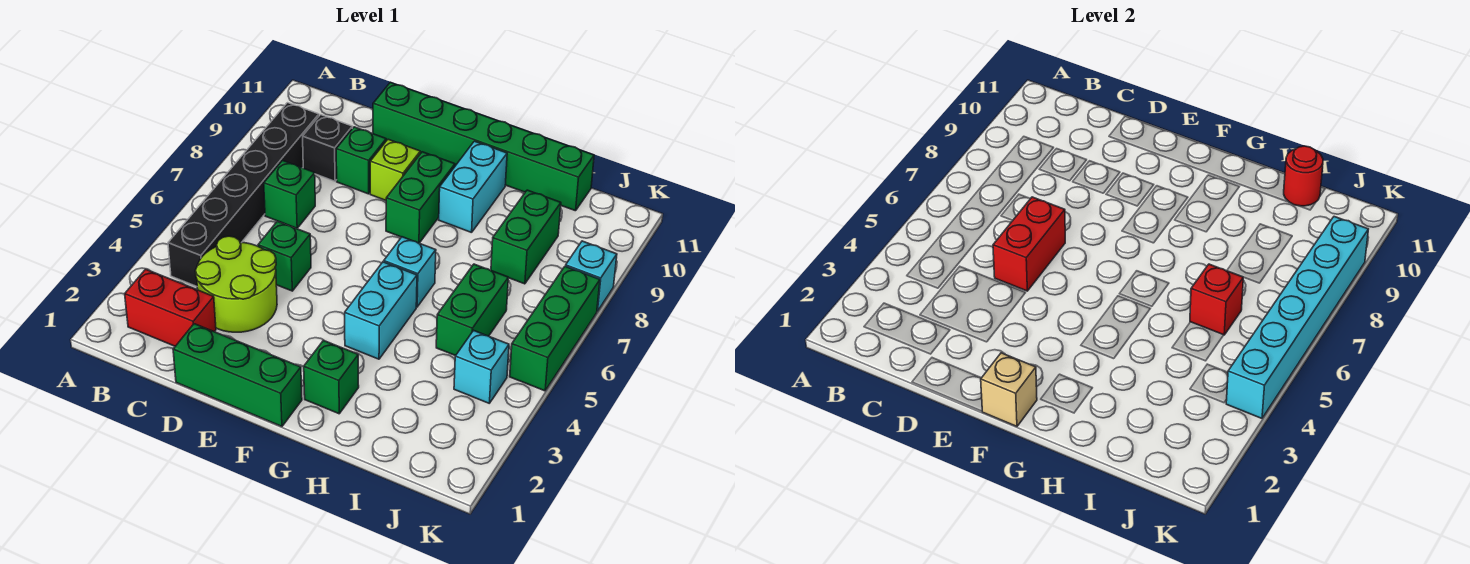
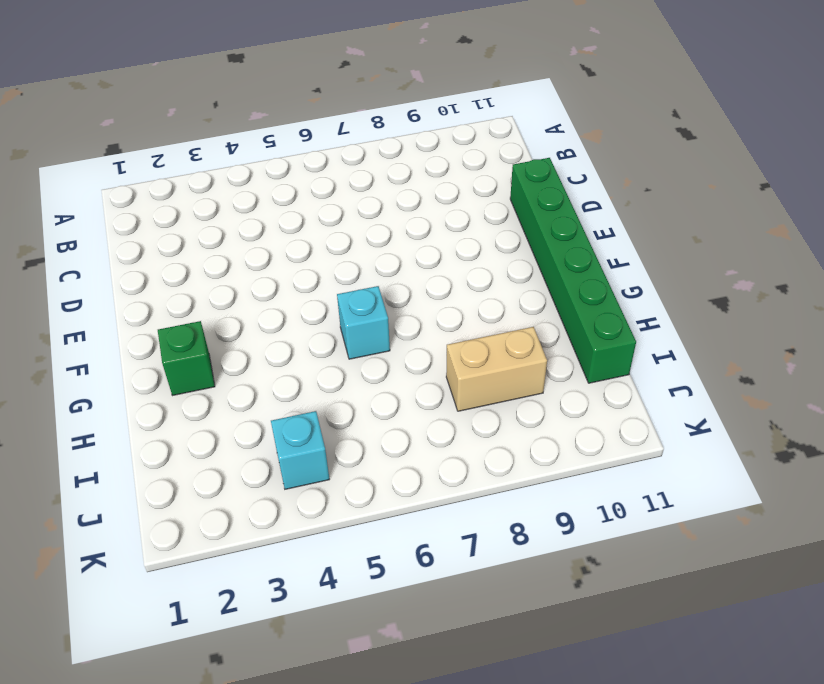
tan brick I8:I9 level 1 -> green brick I8:I9 level 1
none -> red brick B2:C2 level 1
none -> black brick B4:B9 level 1
none -> lime round brick C3:D4 level 1

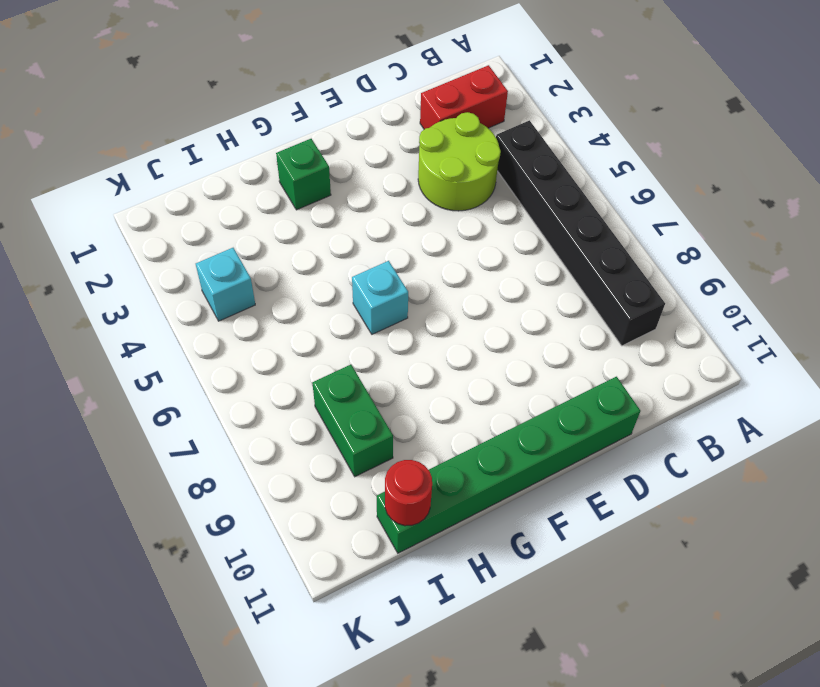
none -> green brick C7 level 1
none -> black brick C9 level 1
none -> green brick D1:F1 level 1

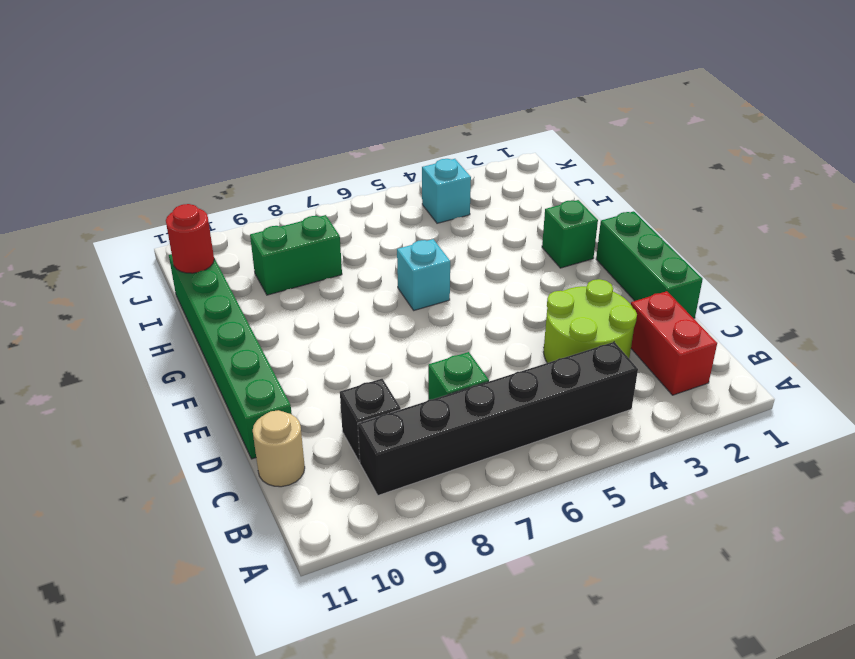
tan round brick C11 level 1 -> none
none -> green brick D5 level 1
none -> green brick D9 level 1
none -> lime brick E9 level 1

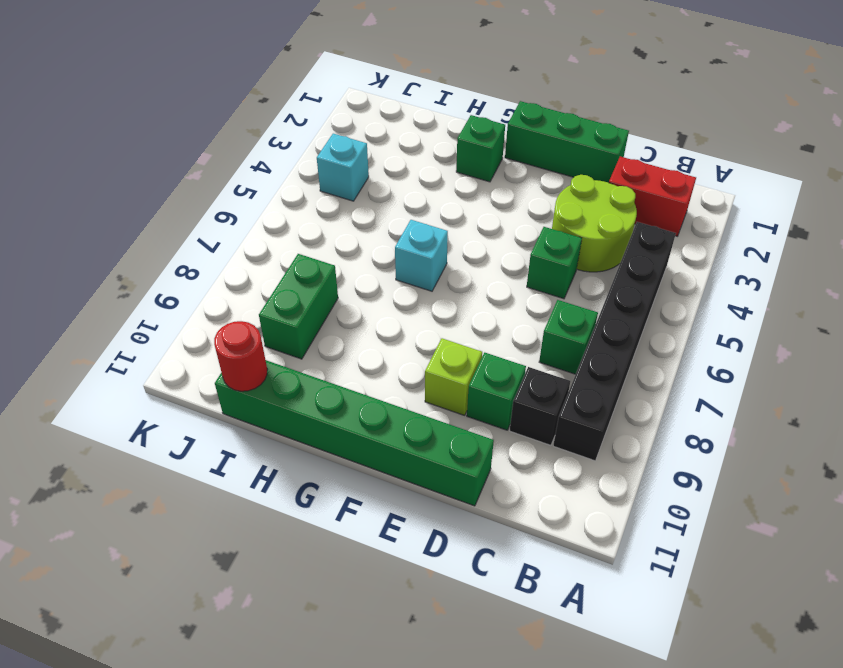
none -> green brick F8:F9 level 1
none -> cyan brick G4:G5 level 1
none -> cyan brick G9:G10 level 1

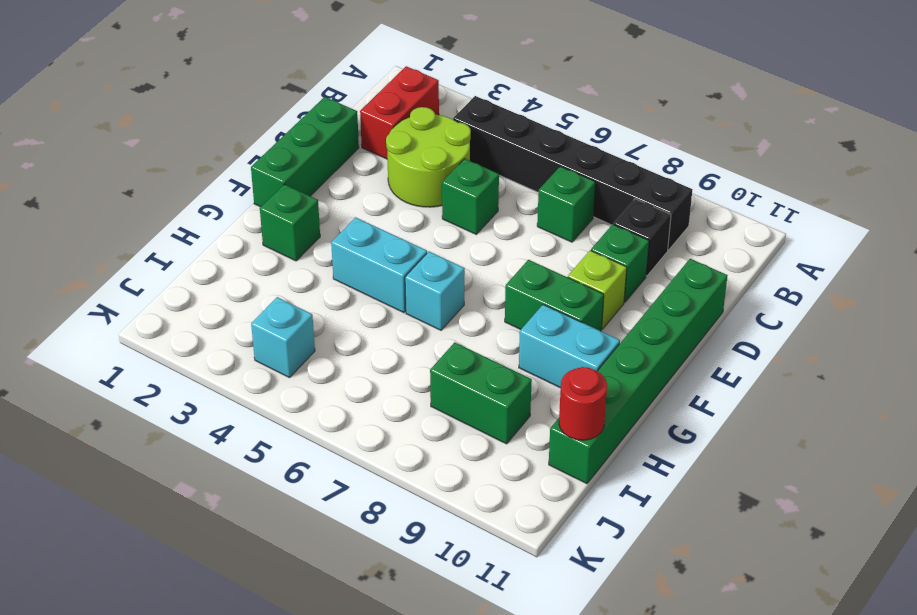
none -> green brick I5:I6 level 1
none -> green brick K5:K7 level 1
none -> cyan brick K8 level 1

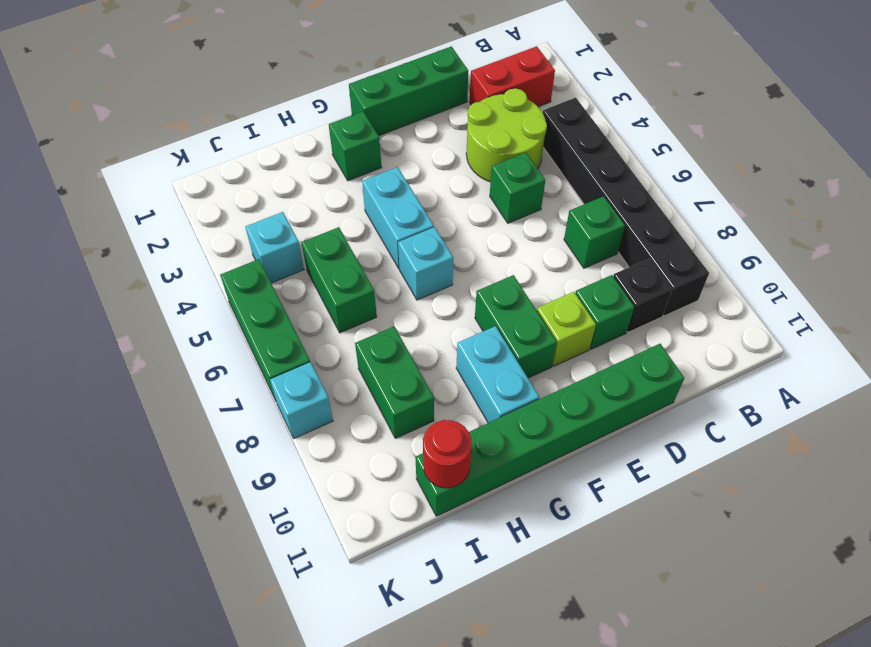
none -> red brick D5:D6 level 2
none -> tan brick F1 level 2
none -> red brick I6 level 2

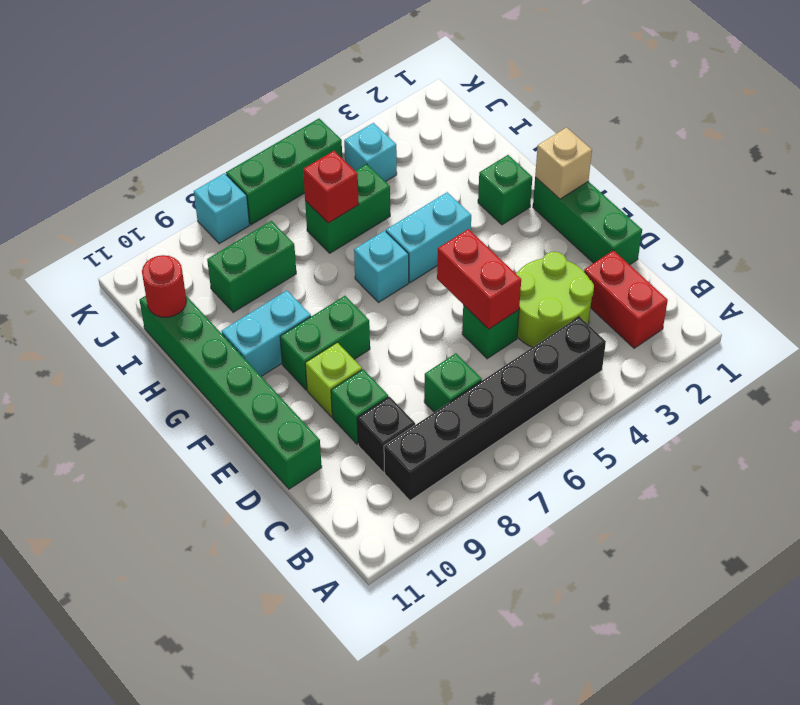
red brick D5:E5 level 2 -> red brick D5:D6 level 2
none -> cyan brick K4:K9 level 2

